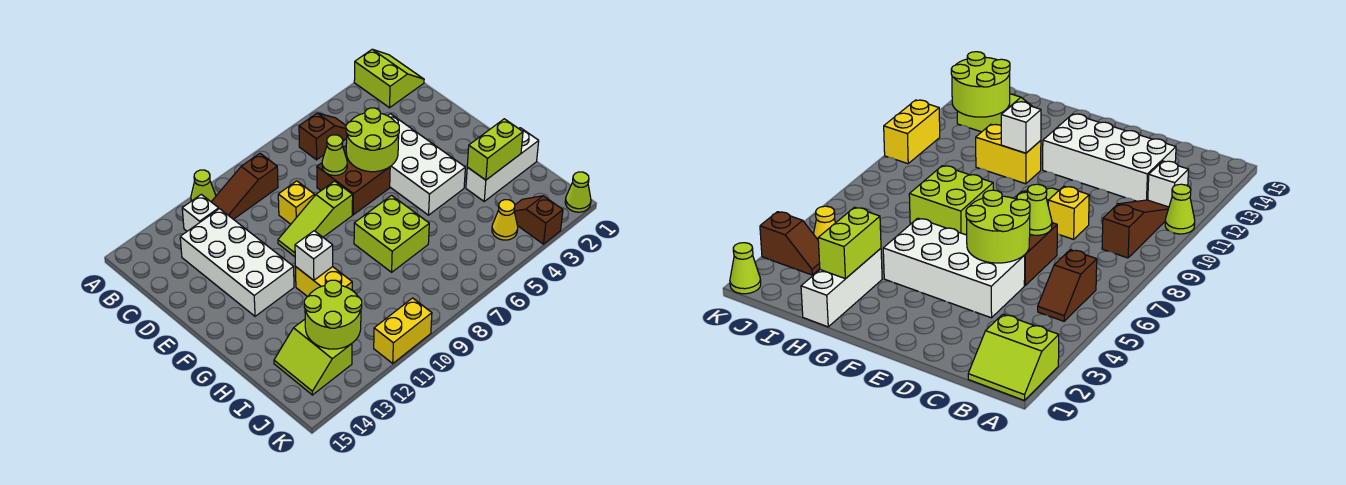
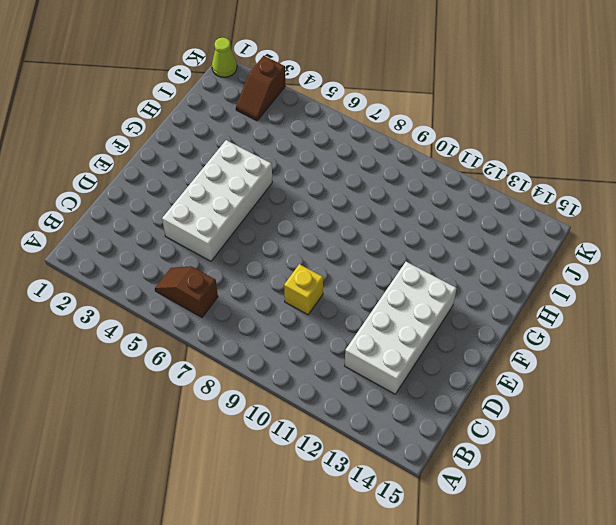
none -> lime slope A1:B2 level 1 top 2
none -> lime cone A11 level 1
none -> brown slope B9:B11 level 1 top 9

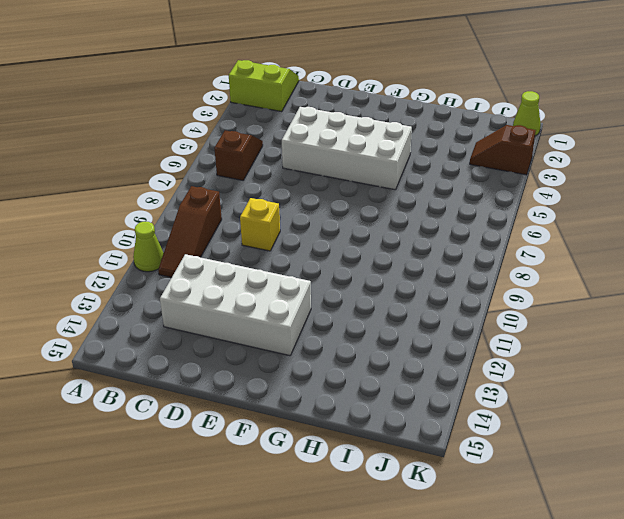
none -> white brick B12 level 1
none -> brown brick D6:E7 level 1
none -> lime slope E8:E10 level 1 top 8

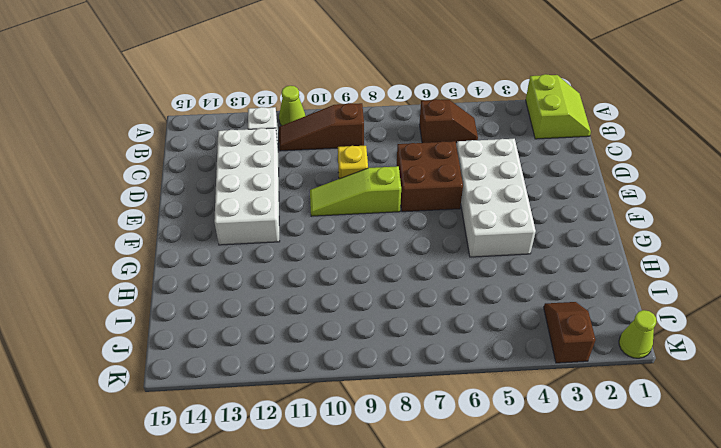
none -> lime brick G7:H8 level 1
none -> yellow brick G11:H11 level 1
none -> white brick H1:H3 level 1

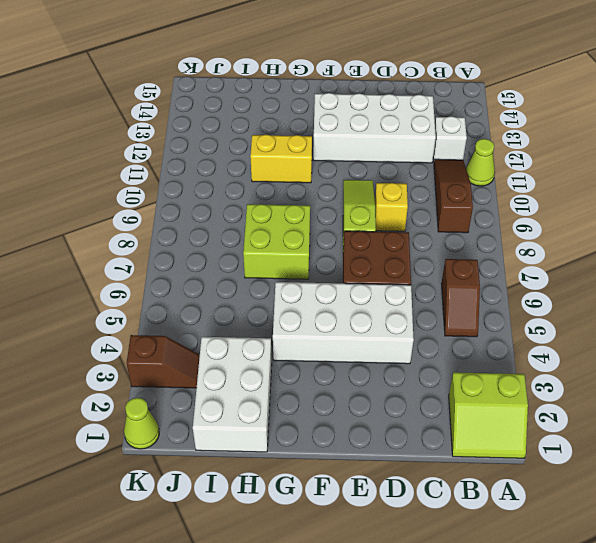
white brick H1:I3 level 1 -> white brick H1:H3 level 1
none -> lime slope I13:J14 level 1 top 13
none -> yellow cone J4 level 1
none -> yellow brick K10:K11 level 1

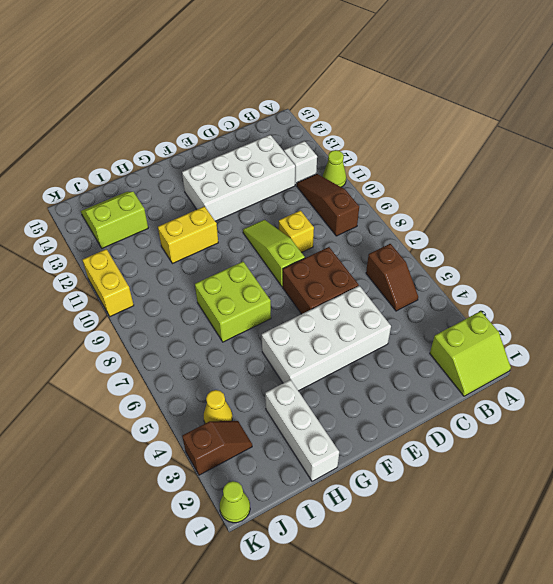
none -> lime round brick D5:E6 level 2
none -> lime cone D7 level 2
none -> white brick G11 level 2

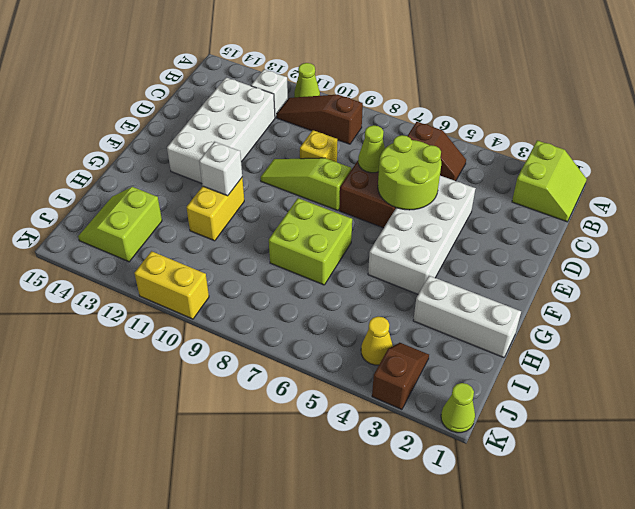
none -> lime brick H2:H3 level 2
none -> lime round brick I12:J13 level 2

